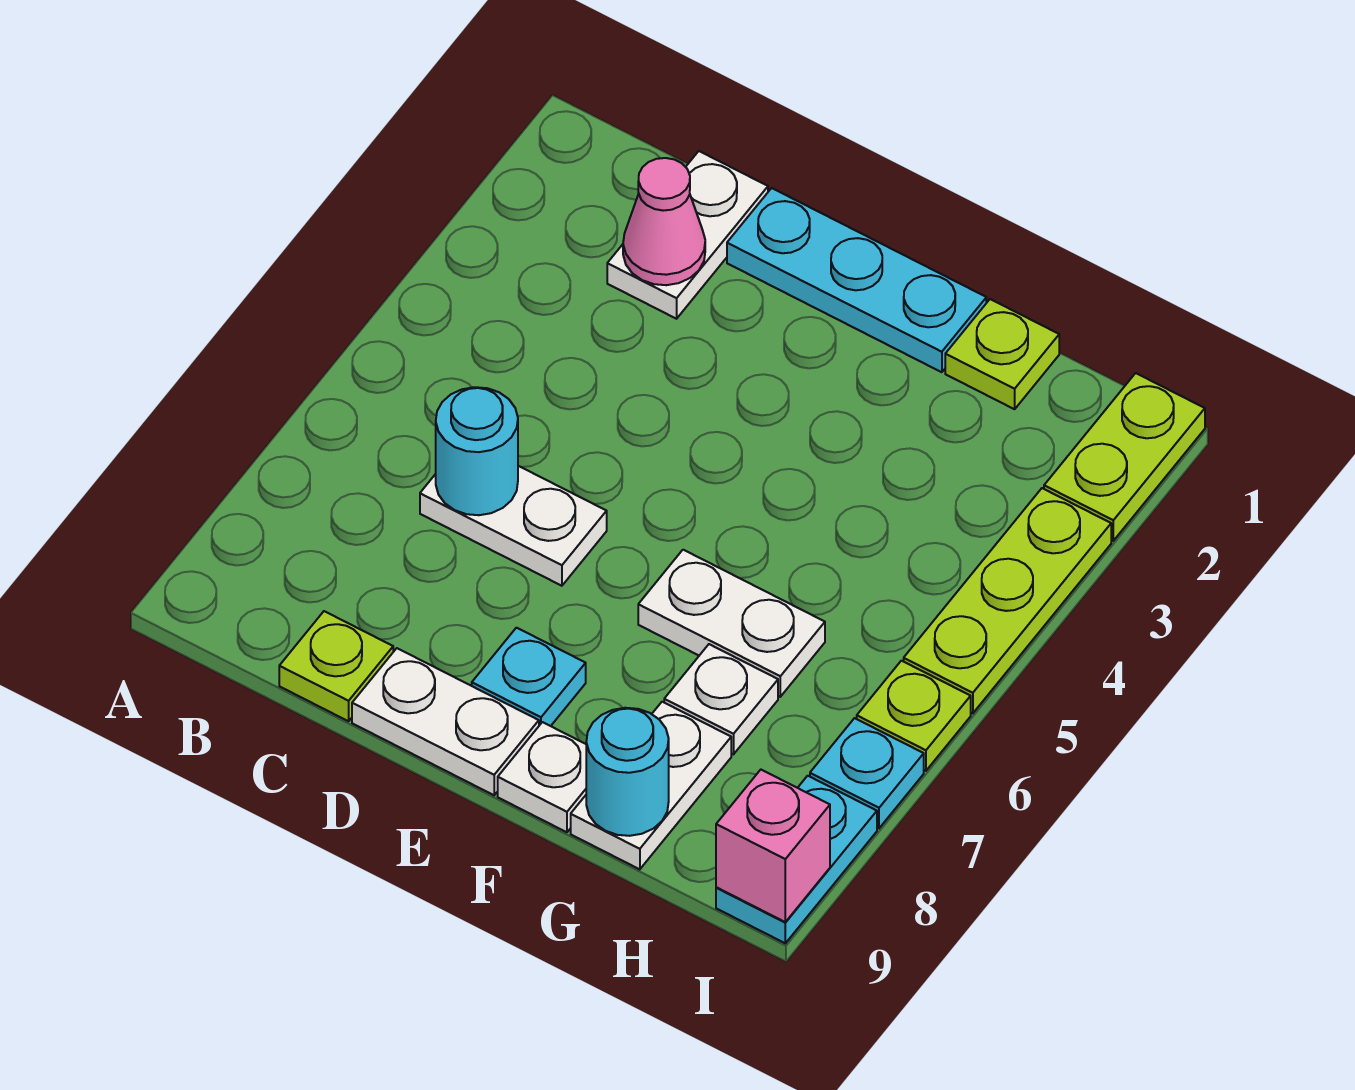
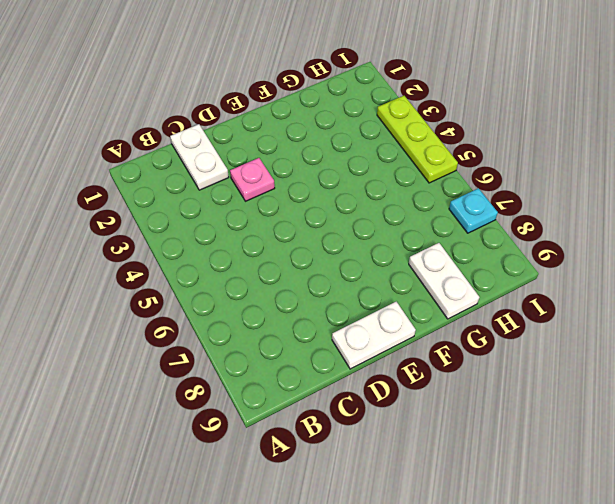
pink plate D3 level 1 -> none
none -> white plate C6:D6 level 1
none -> lime plate C9 level 1
none -> cyan plate D1:F1 level 1

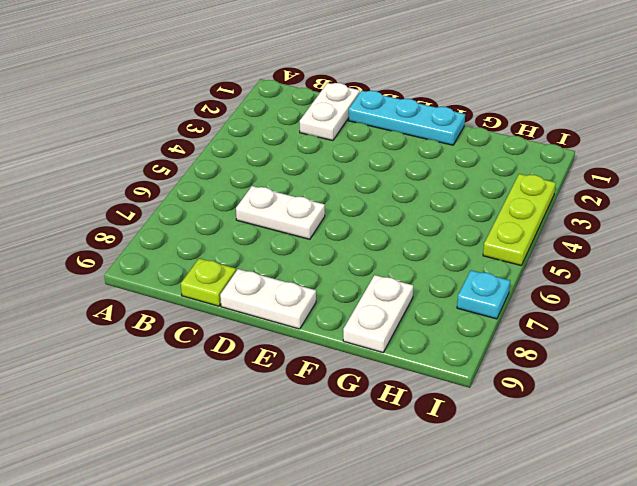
none -> cyan plate E8 level 1
none -> white plate F6:G6 level 1
none -> white plate F9 level 1

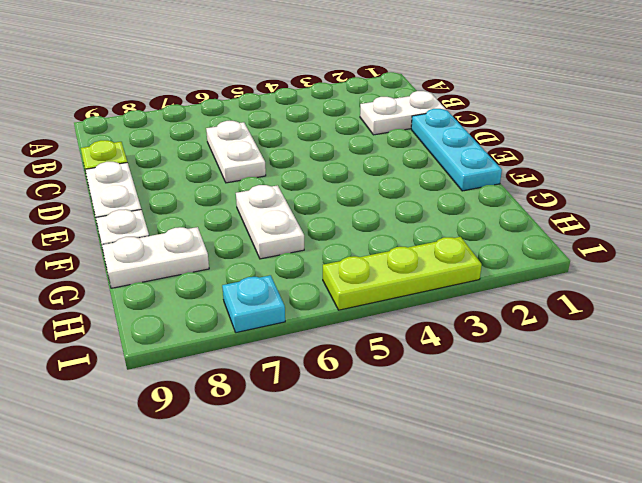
none -> cyan plate E8 level 1
none -> lime plate G1 level 1
none -> white plate G7 level 1

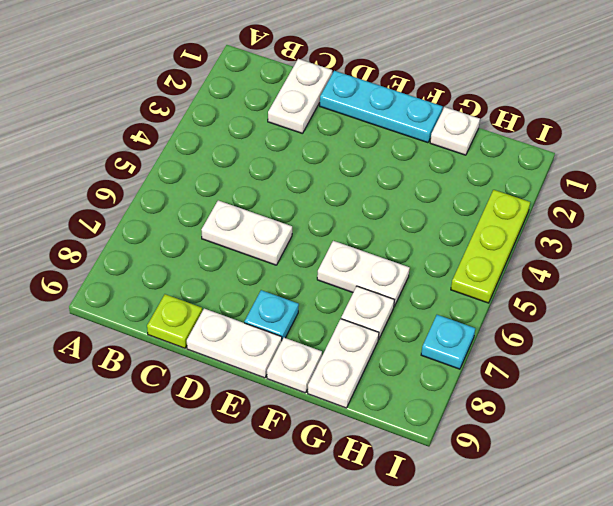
white plate G1 level 1 -> lime plate G1 level 1
none -> lime plate I1:I2 level 1
none -> lime plate I6 level 1
none -> cyan plate I8:I9 level 1

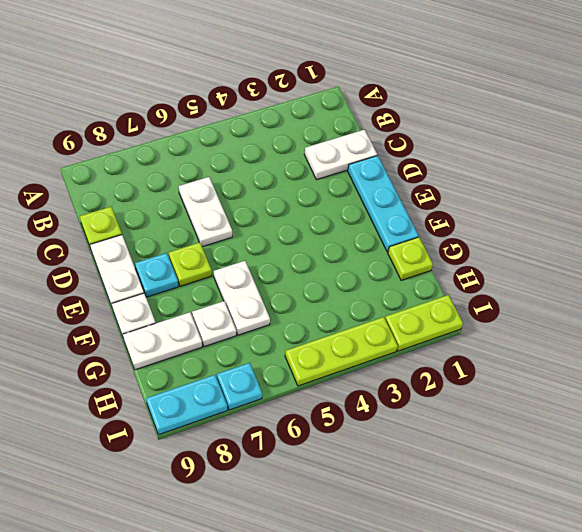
lime plate E7 level 1 -> lime plate I6 level 1
none -> pink cone C2 level 2
none -> cyan round brick C6 level 2
none -> cyan round brick G9 level 2

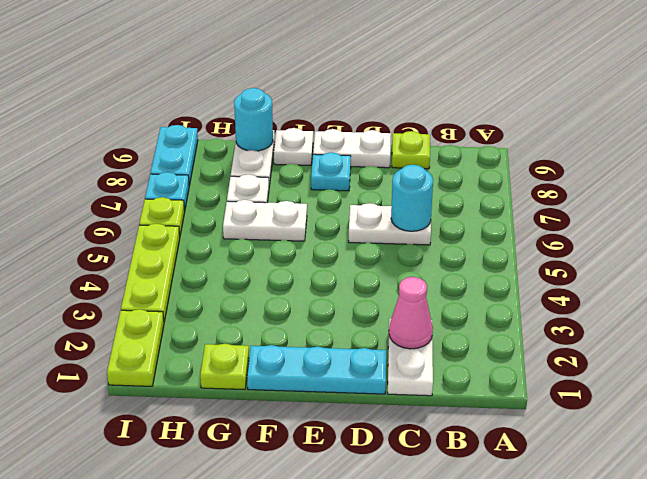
none -> pink brick I9 level 2

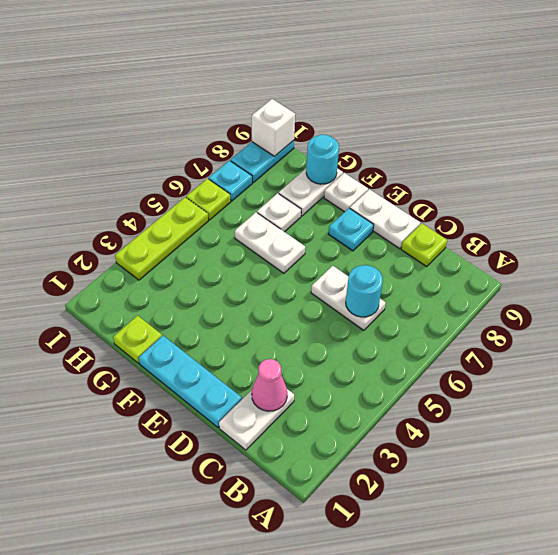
white brick I9 level 2 -> pink brick I9 level 2
none -> lime plate I1:I2 level 1

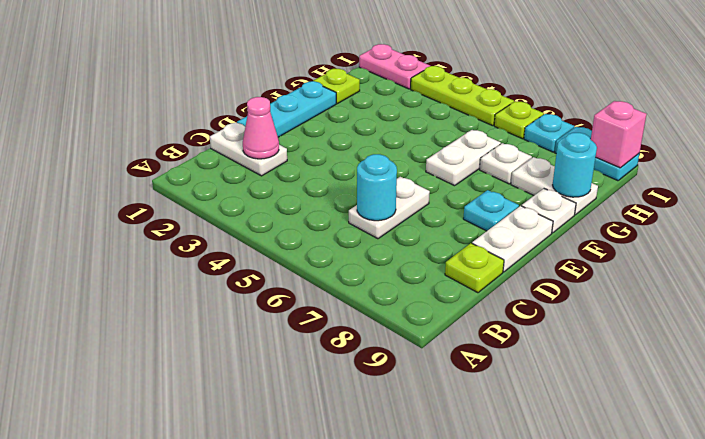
pink plate I1:I2 level 1 -> lime plate I1:I2 level 1

